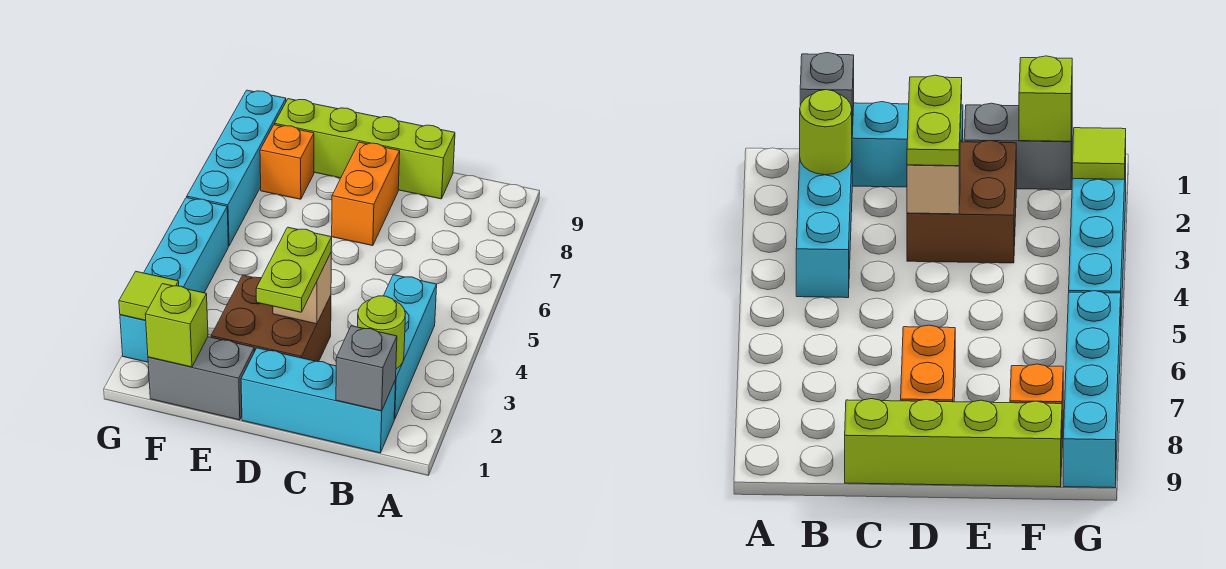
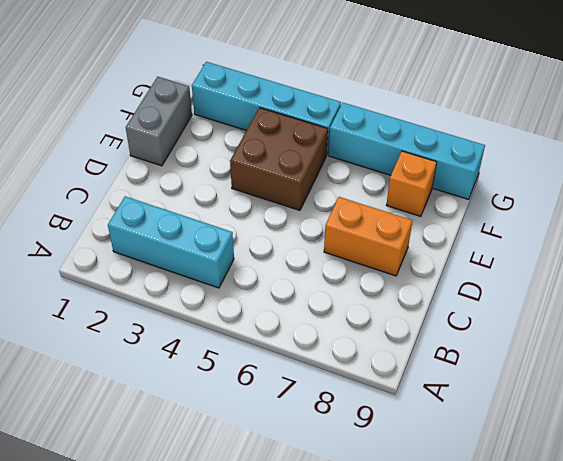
brown brick E4:F5 level 1 -> brown brick D2:E3 level 1
none -> cyan brick B1:D1 level 1
none -> lime brick C9:F9 level 1
none -> grey brick B1 level 2

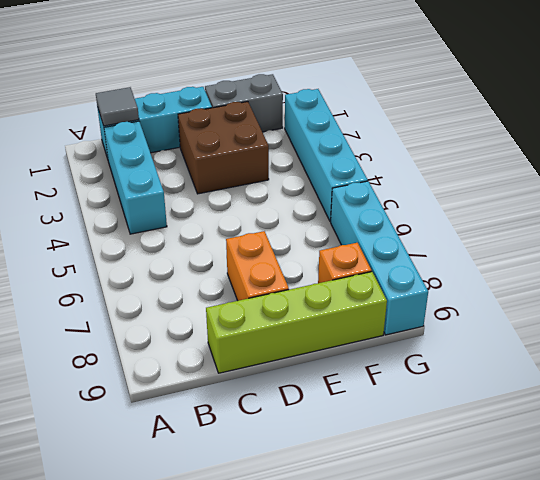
grey tile B1 level 2 -> grey brick B1 level 2
none -> lime round brick B2 level 2
none -> tan brick D3 level 2
none -> lime brick F1 level 2

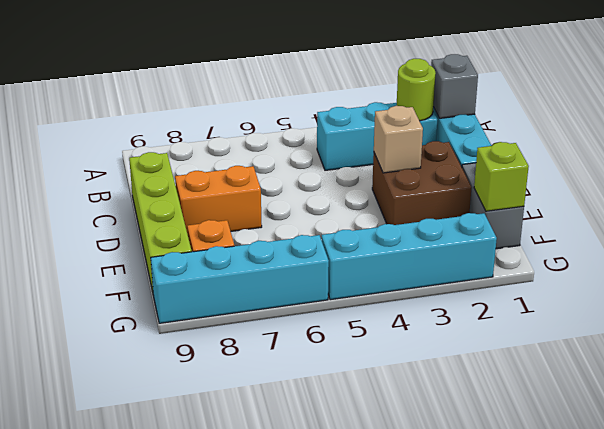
none -> lime tile G2 level 2
none -> lime plate D2:D3 level 3

